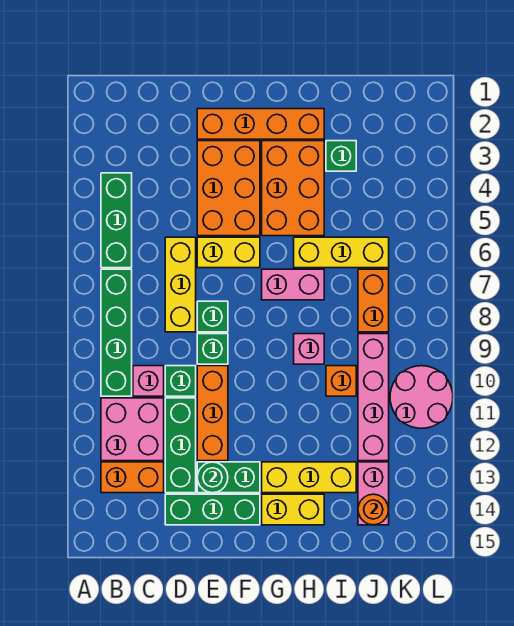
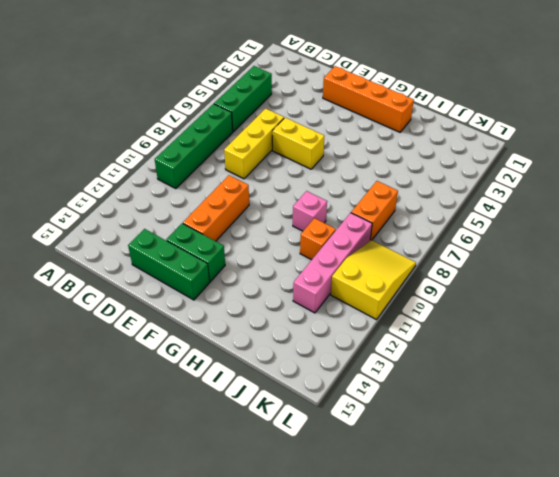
yellow slope K9:L11 level 1 top 11 -> pink round brick K10:L11 level 1
none -> pink brick B11:C12 level 1
none -> orange brick B13:C13 level 1
none -> pink brick C10 level 1
none -> green brick D10 level 1

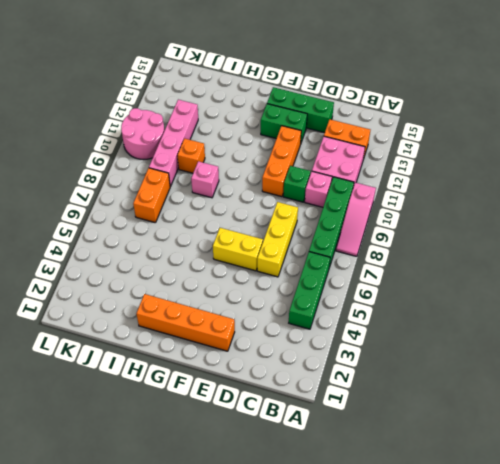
pink slope A8:A10 level 1 top 10 -> none
none -> green brick D11:D13 level 1
none -> orange brick E3:F5 level 1
none -> green brick E8 level 1
none -> green brick E9 level 1

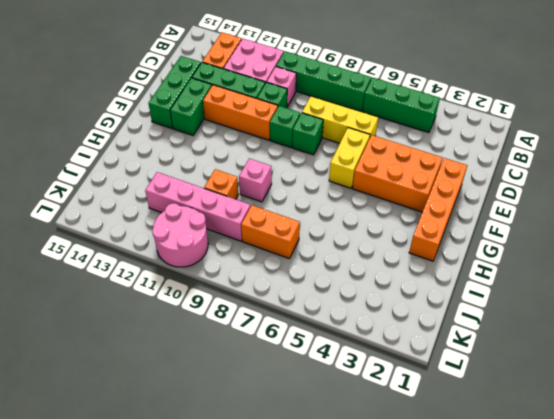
none -> orange brick G3:H5 level 1
none -> pink brick G7:H7 level 1
none -> yellow brick G13:I13 level 1
none -> yellow brick G14:H14 level 1

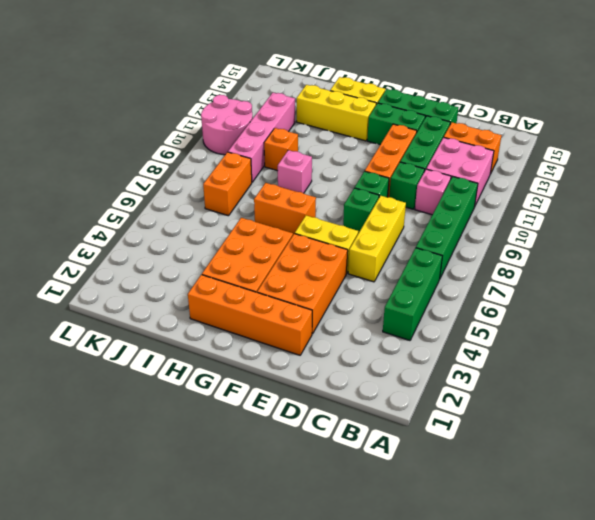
orange brick G7:H7 level 1 -> pink brick G7:H7 level 1
none -> yellow brick H6:J6 level 1
none -> green brick I3 level 1
none -> pink brick J13:J14 level 1
none -> green round brick E13 level 2

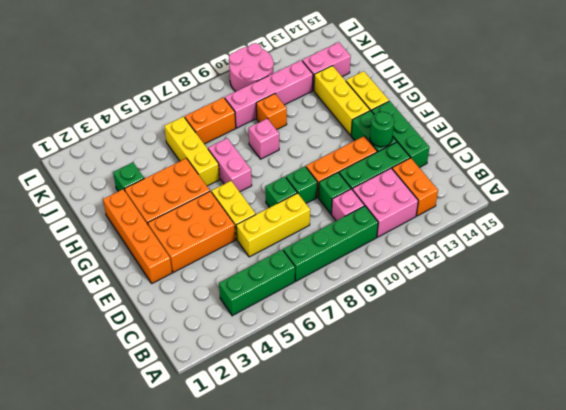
none -> orange round brick J14 level 2

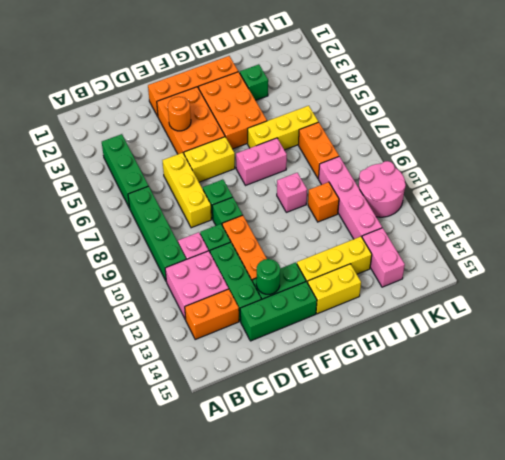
orange round brick E4 level 2 -> orange round brick J14 level 2

